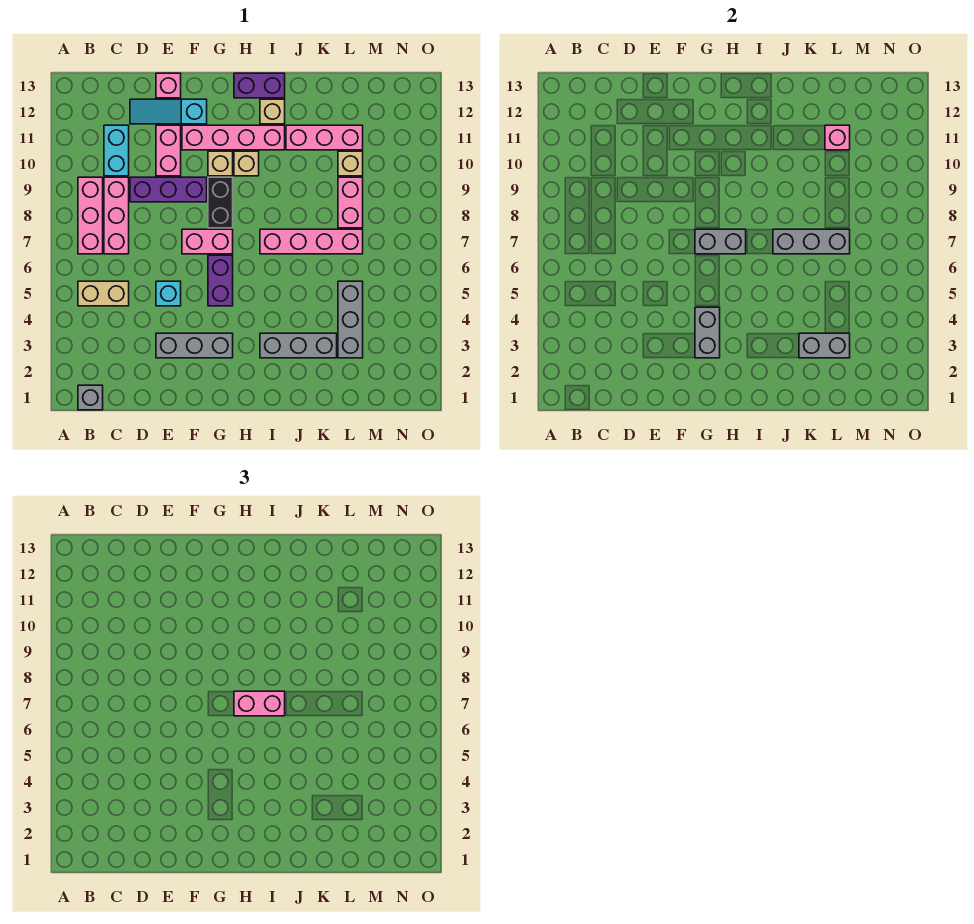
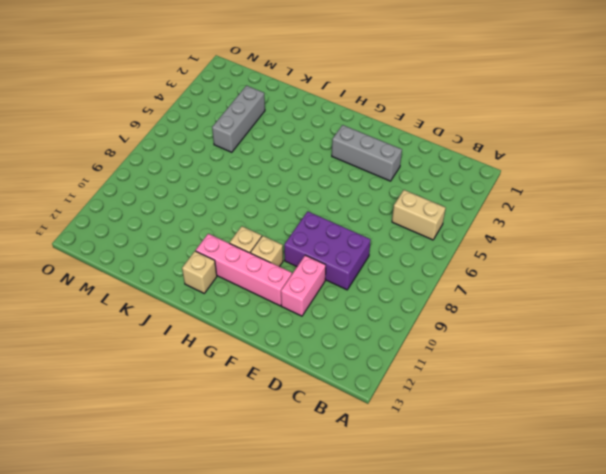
purple brick D8:F9 level 1 -> purple brick D9:F9 level 1
none -> grey brick B1 level 1
none -> pink brick B7:B9 level 1
none -> pink brick C7:C9 level 1
none -> cyan brick C10:C11 level 1

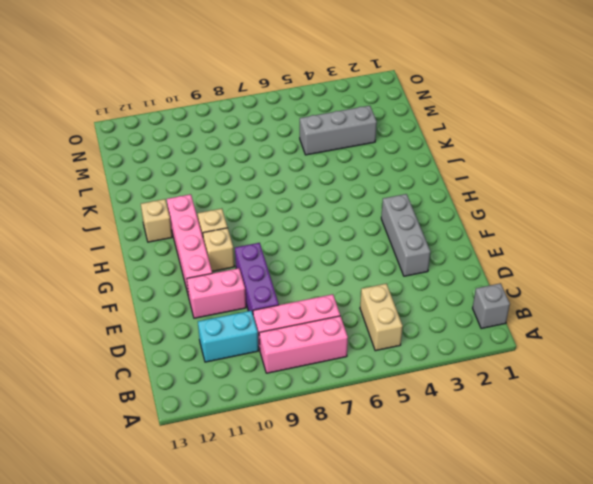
none -> cyan slope D12:F12 level 1 top F
none -> cyan brick E5 level 1
none -> pink brick E13 level 1
none -> pink brick F7:G7 level 1

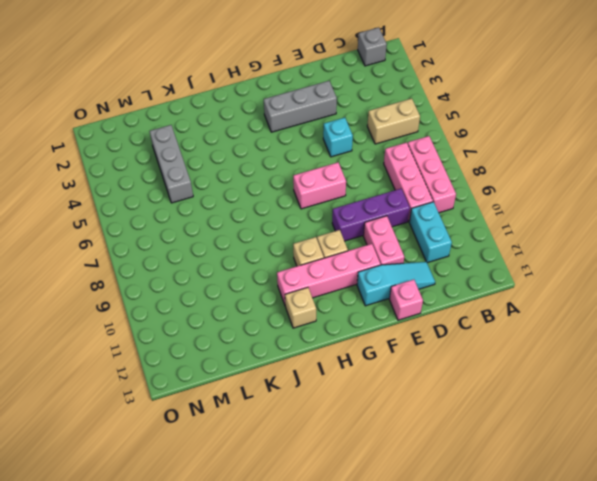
none -> purple brick G5:G6 level 1
none -> black brick G8:G9 level 1
none -> purple brick H13:I13 level 1
none -> grey brick I3:K3 level 1

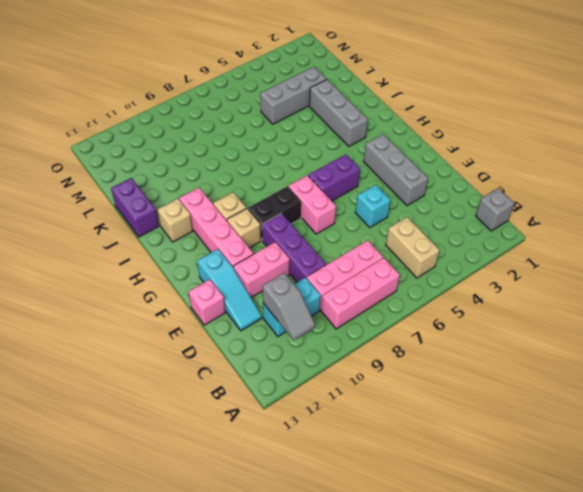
grey slope B11:C11 level 2 top C -> none
purple brick J13:K13 level 1 -> purple brick H13:I13 level 1
none -> pink brick I7:L7 level 1
none -> pink brick J11:L11 level 1
none -> pink brick L8:L9 level 1
none -> tan brick L10 level 1

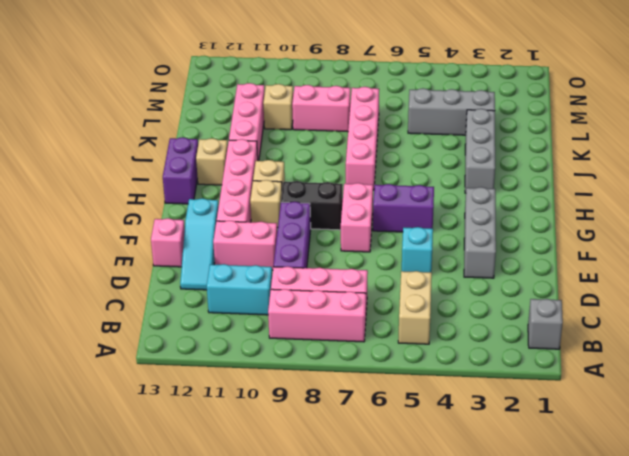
none -> grey brick G3:G4 level 2
none -> grey brick G7:H7 level 2
none -> grey brick J7:L7 level 2
none -> grey brick K3:L3 level 2

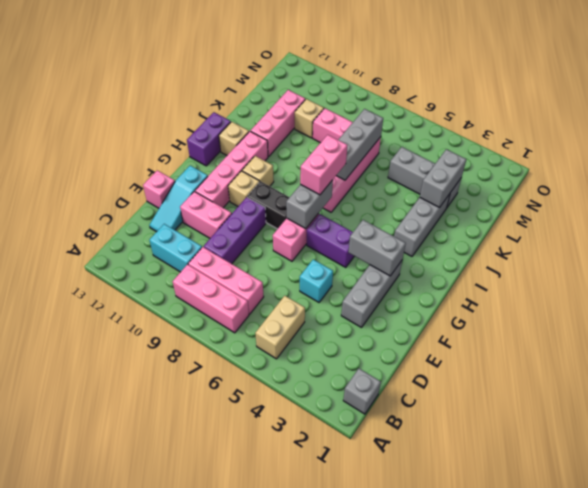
none -> pink brick L11 level 2

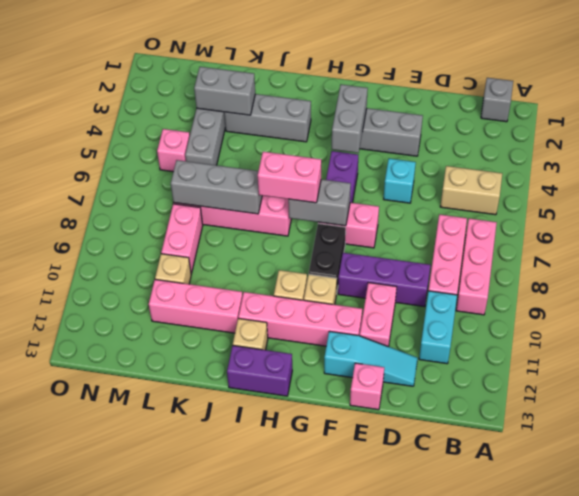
pink brick M5 level 1 -> pink brick L11 level 2

